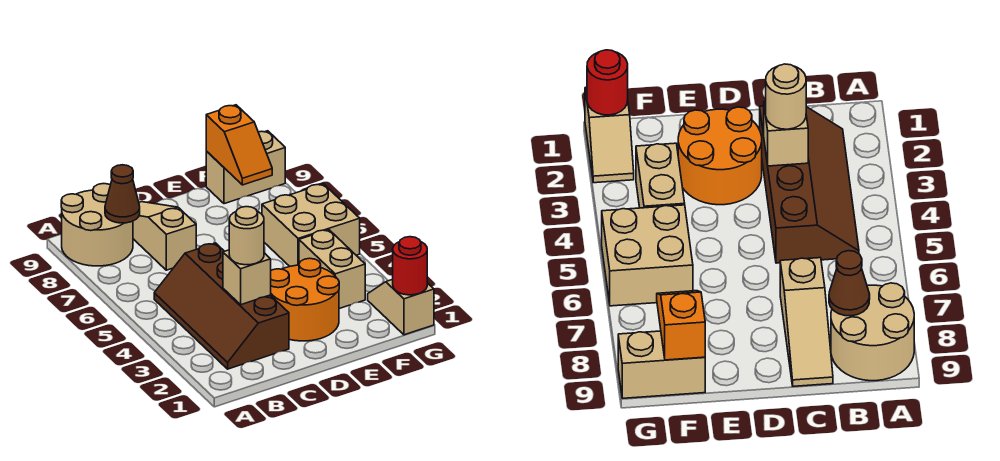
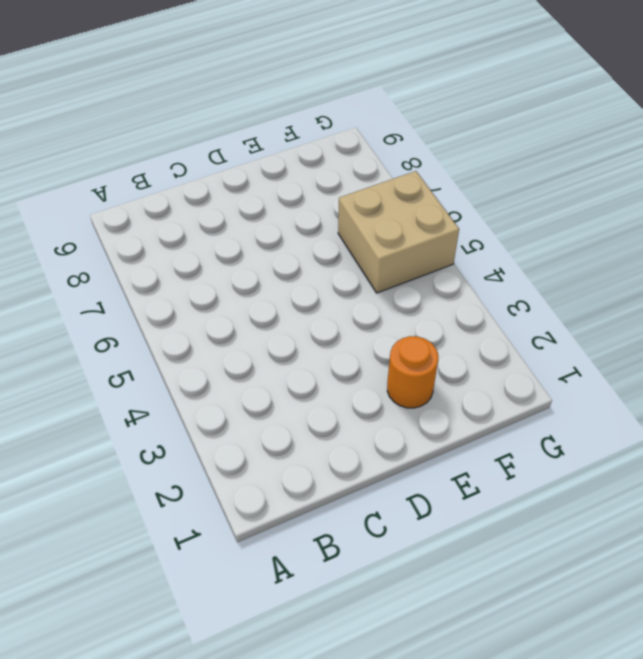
orange round brick E2 level 1 -> orange round brick D2:E3 level 1
none -> tan round brick A8:B9 level 1
none -> brown slope B2:C5 level 1 top C
none -> tan slope C7:C9 level 1 top 7

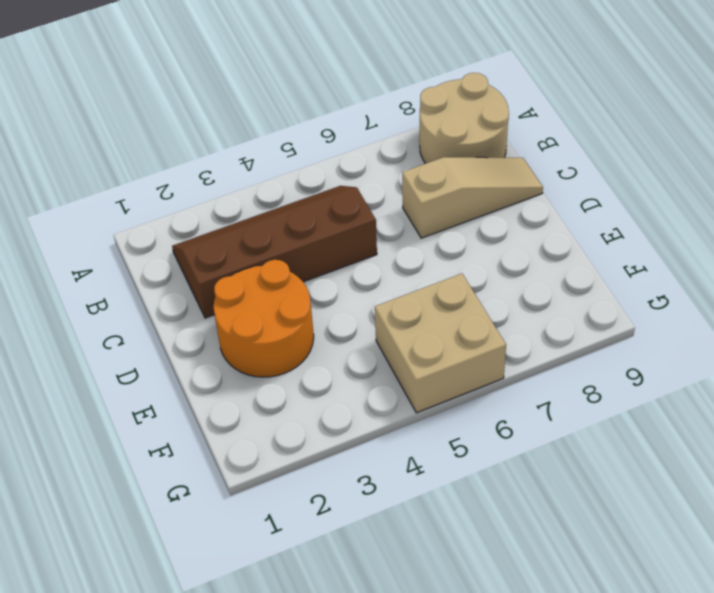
none -> tan brick F3:F4 level 1
none -> tan brick F9:G9 level 1
none -> tan slope G1:G2 level 1 top 1

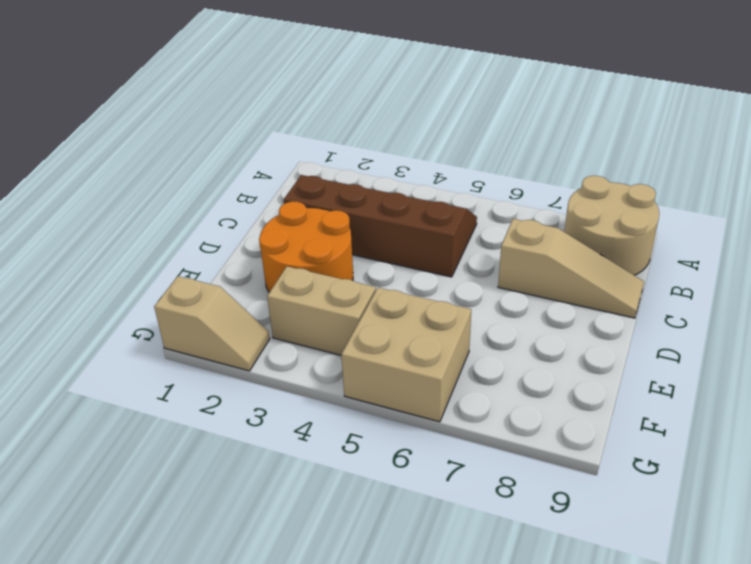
none -> tan brick F9:G9 level 1
none -> brown cone B8 level 2
none -> tan brick C3 level 2

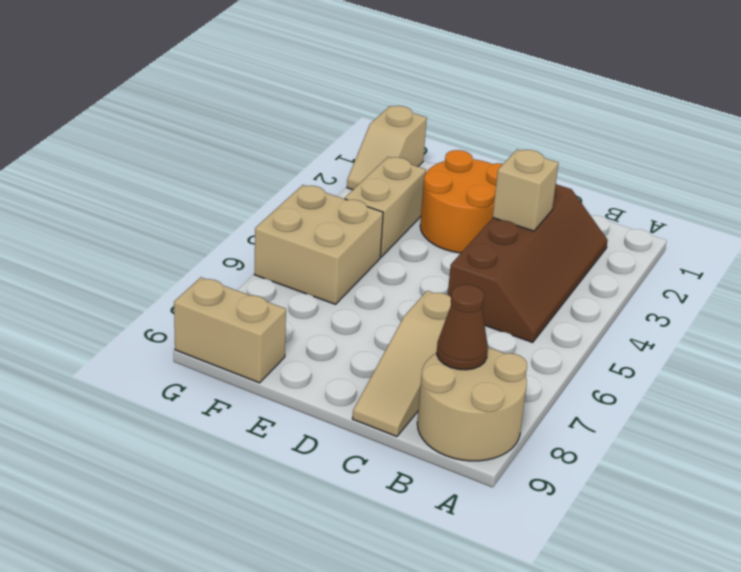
none -> orange slope F8:F9 level 2 top 9
none -> red round brick G1 level 2
none -> tan round brick C3 level 3

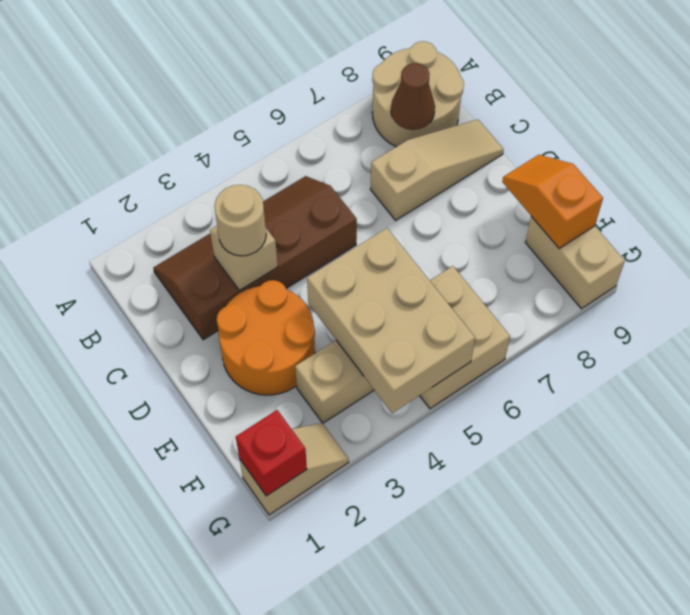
tan brick E4:G5 level 2 -> none
orange slope E9:F9 level 2 top F -> orange slope F8:F9 level 2 top 9
red brick G1 level 2 -> red round brick G1 level 2

